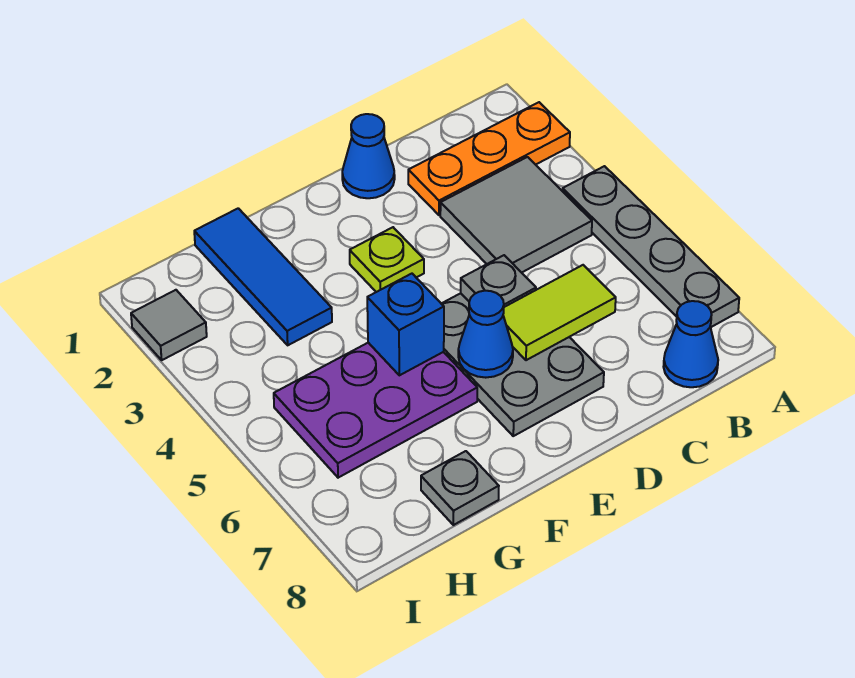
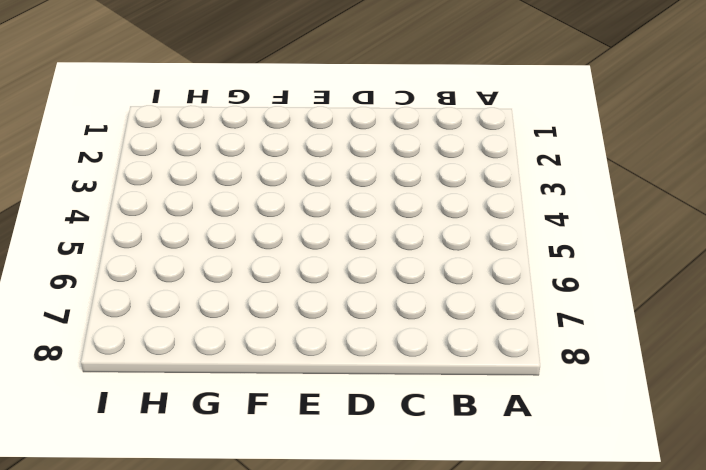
none -> orange plate A2:C2 level 1
none -> grey plate A4:A7 level 1
none -> grey tile B3:C4 level 1

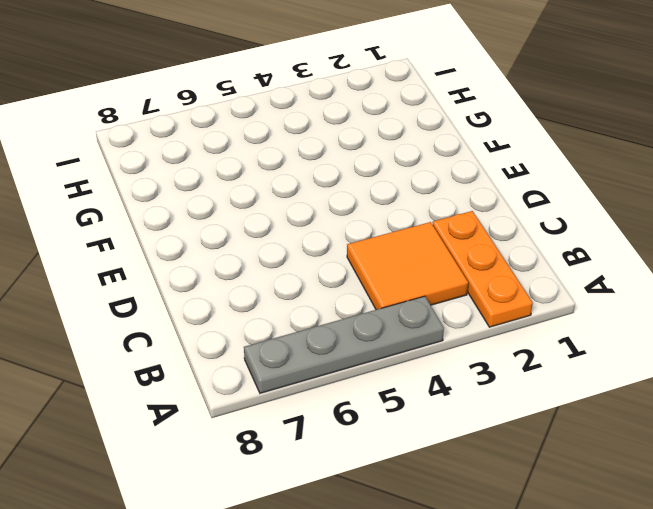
orange tile B3:C4 level 1 -> grey tile B3:C4 level 1
none -> blue cone B8 level 1
none -> blue cone D1 level 1
none -> grey plate D5:E7 level 1

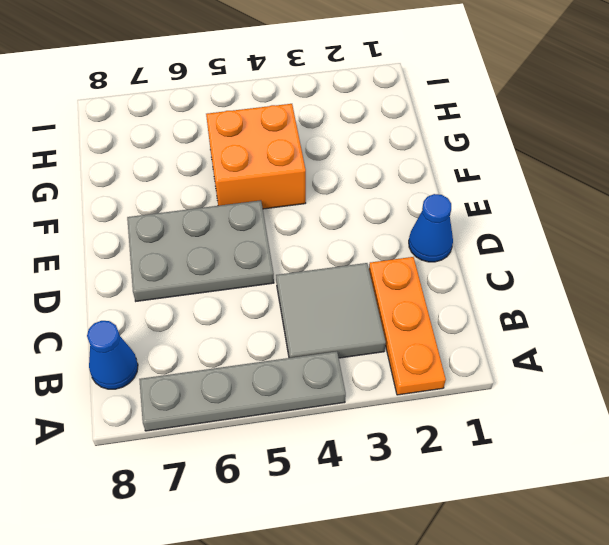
orange brick F4:G5 level 1 -> purple plate F5:H6 level 1
none -> lime plate E3 level 1
none -> blue tile G1:G3 level 1
none -> grey plate G8 level 1

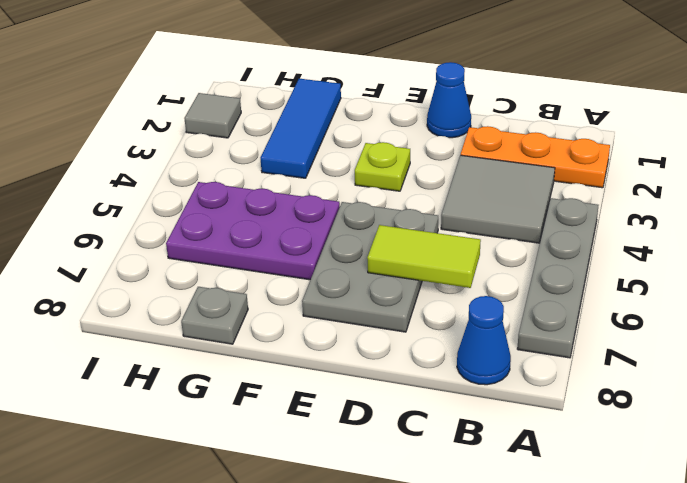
none -> grey plate D5 level 2
none -> blue cone E6 level 2
none -> blue brick F5 level 2

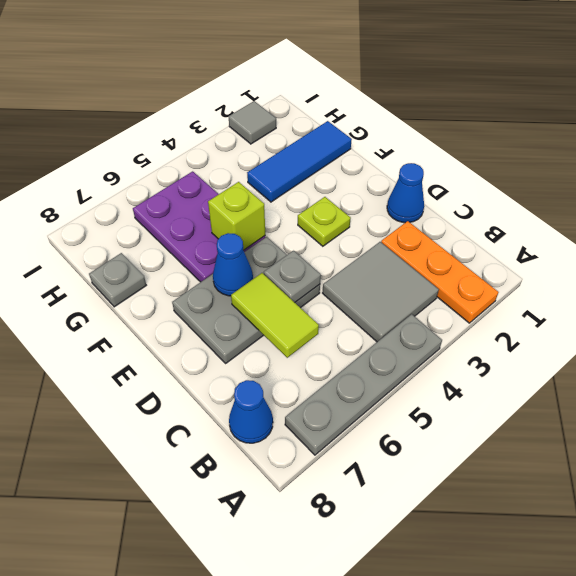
lime brick F5 level 2 -> blue brick F5 level 2

